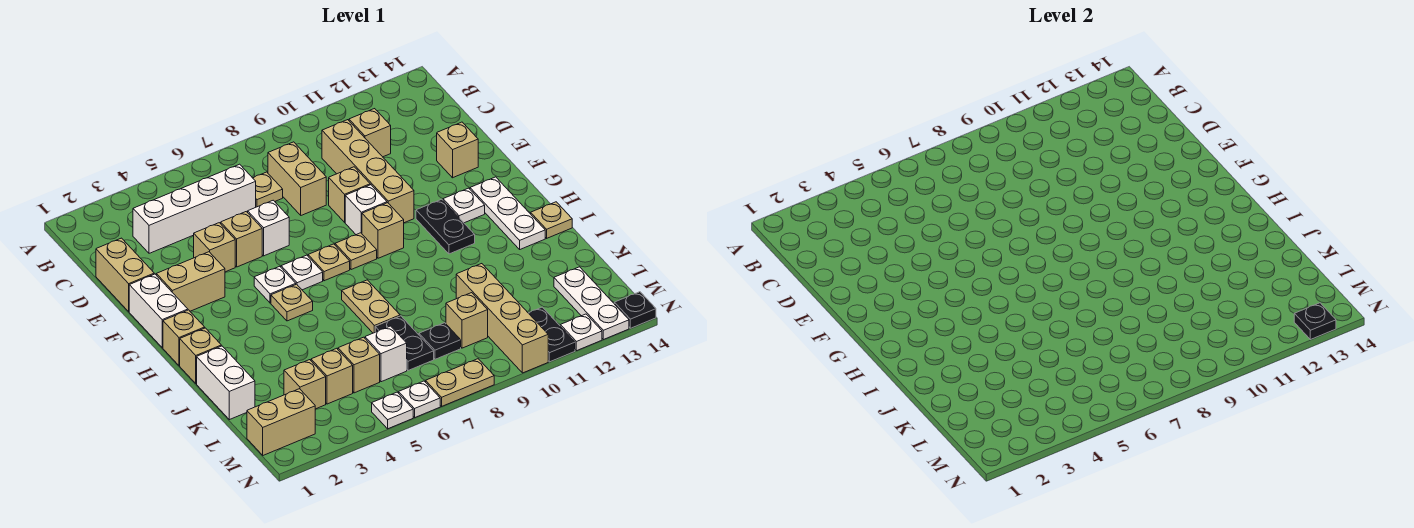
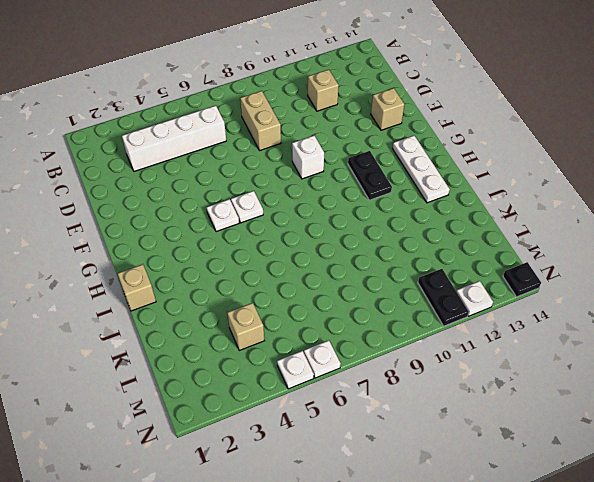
none -> tan plate C7 level 1
none -> tan brick C10:F10 level 1
none -> tan brick D1:E1 level 1
none -> tan brick E4 level 1

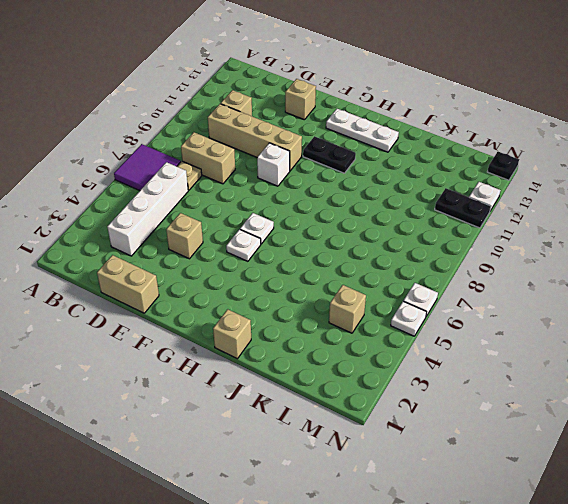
purple tile A6:B7 level 1 -> none
none -> tan brick E5 level 1
none -> white brick E6 level 1
none -> tan brick E9 level 1
none -> white brick F1:G1 level 1

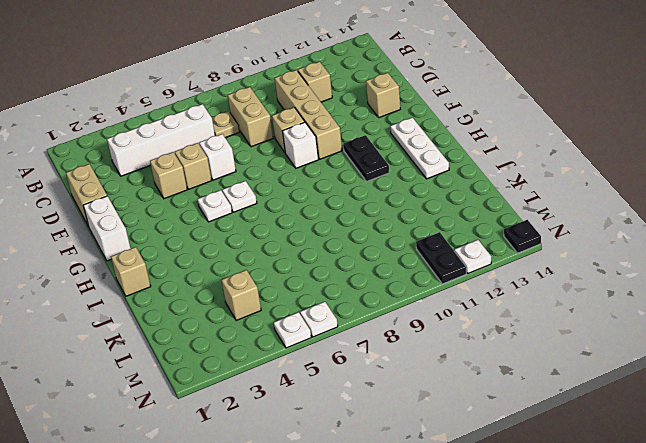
none -> tan brick F2:F3 level 1
none -> tan plate G7 level 1
none -> tan plate G8 level 1
none -> tan brick G9 level 1

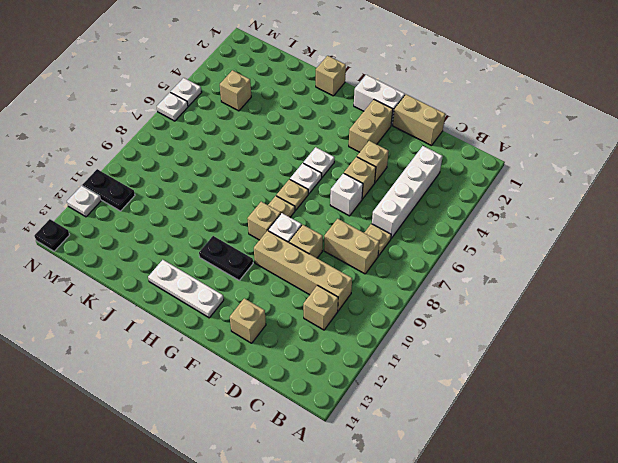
none -> white plate G12 level 1
none -> tan brick H1 level 1
none -> tan plate H5 level 1
none -> tan plate I7:J7 level 1

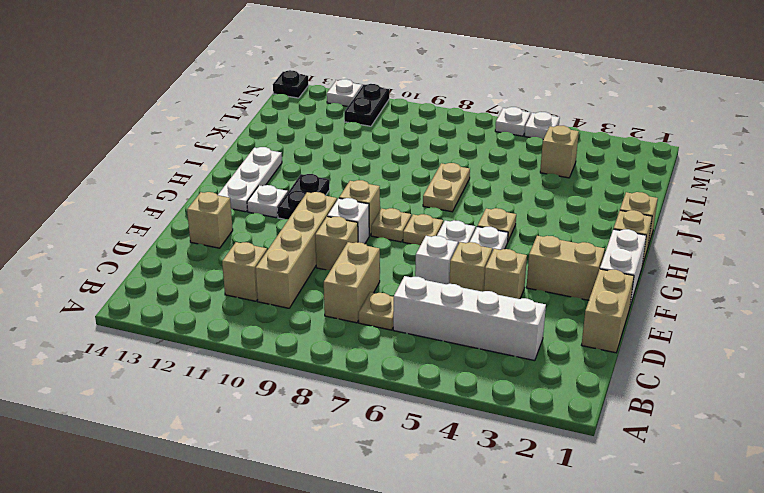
none -> tan plate I14 level 1
none -> white brick J1:K1 level 1
none -> black plate K7:L7 level 1
none -> tan brick K10:N10 level 1

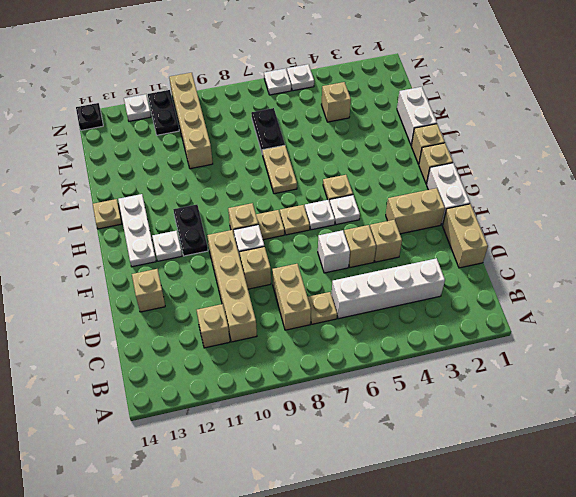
none -> tan brick L3 level 1
none -> tan brick L5 level 1
none -> white brick L6 level 1
none -> black plate L8 level 1

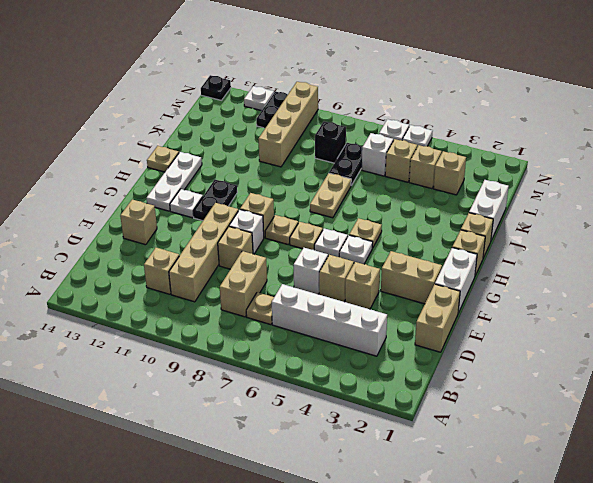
black brick L8 level 1 -> black plate L8 level 1
none -> tan brick L9 level 1
none -> white plate L13:N13 level 1
none -> tan brick M1:M2 level 1
none -> tan plate N7:N8 level 1

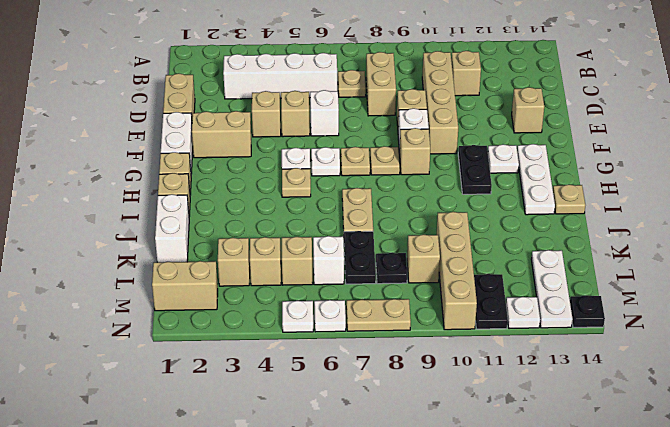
none -> black plate N13 level 2

